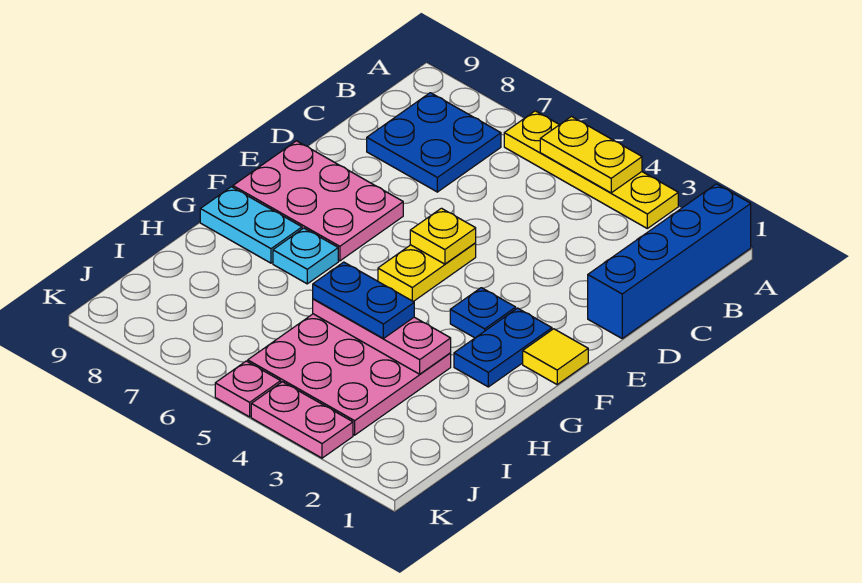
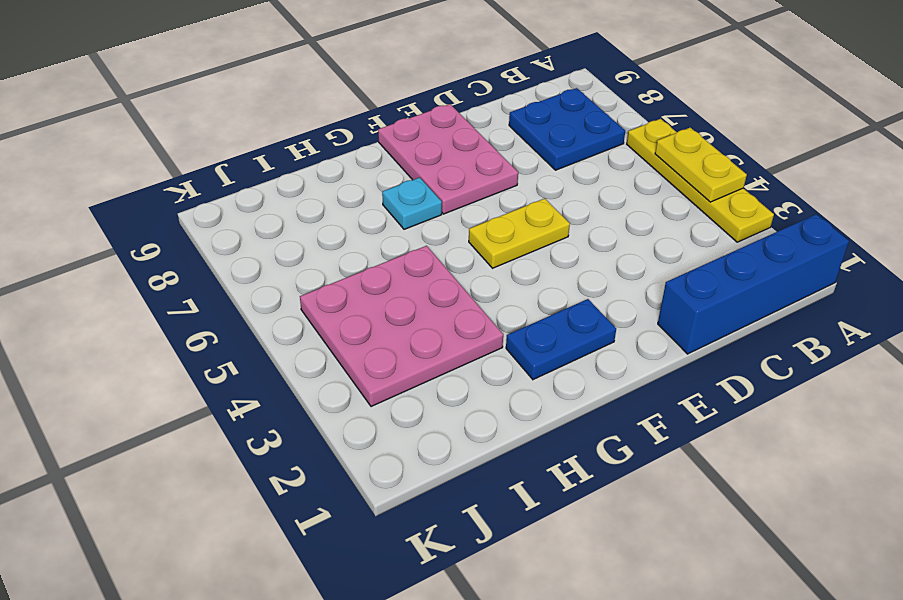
none -> yellow tile F1 level 1
none -> blue plate F3 level 1
none -> cyan plate G8:G9 level 1

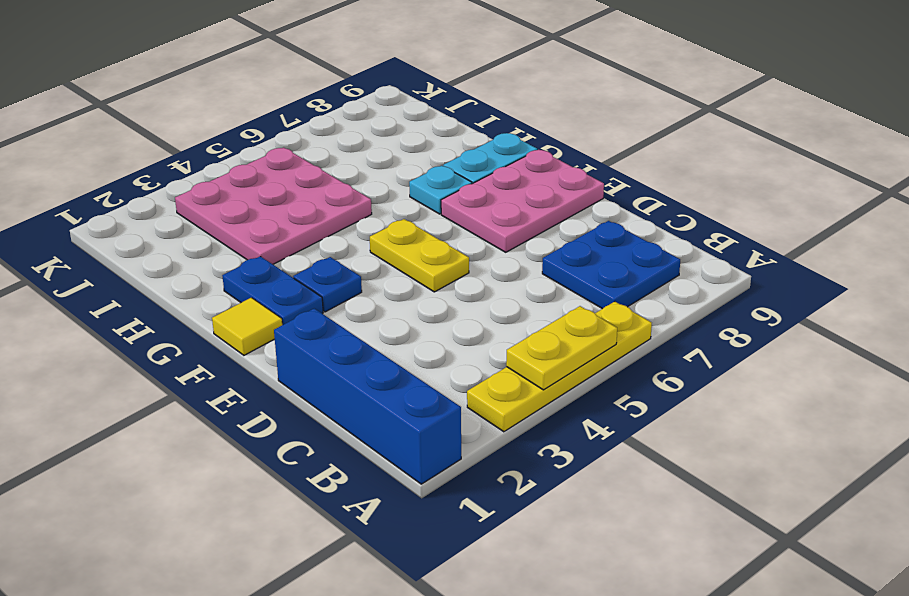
none -> pink plate K3:K4 level 1
none -> pink plate K5 level 1
none -> yellow plate E5 level 2

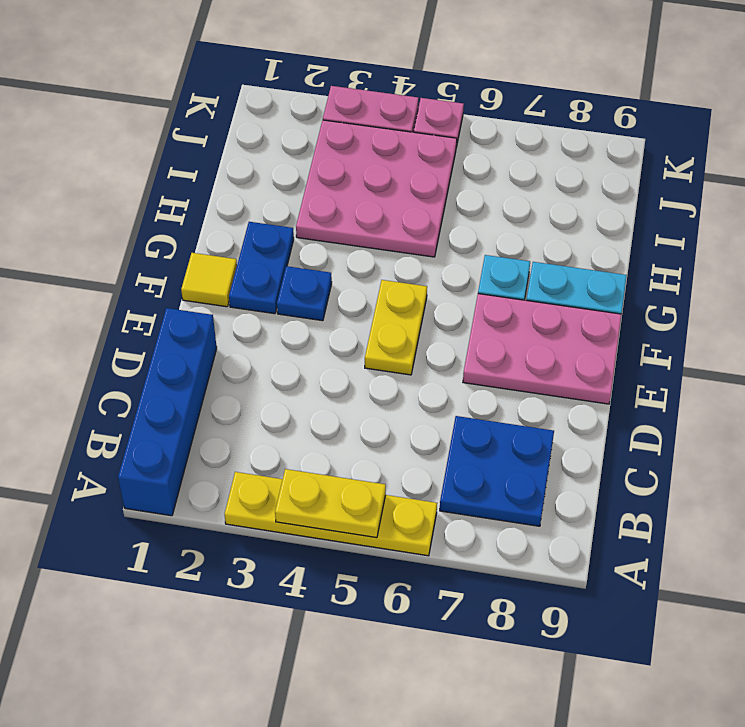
none -> yellow plate E5 level 2
none -> pink plate H3:H5 level 2
none -> blue plate H4:H5 level 3

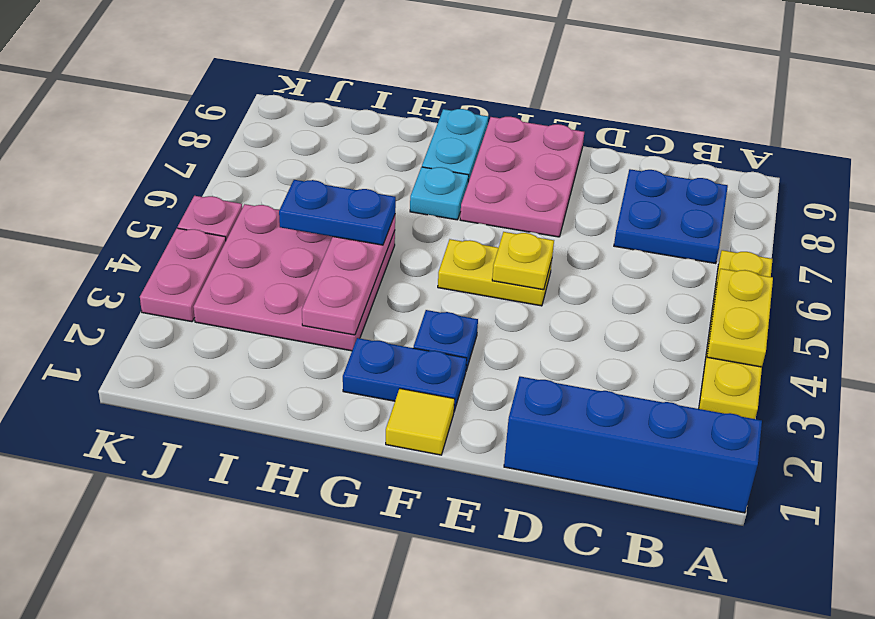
blue plate H5:I5 level 3 -> blue plate H4:H5 level 3

